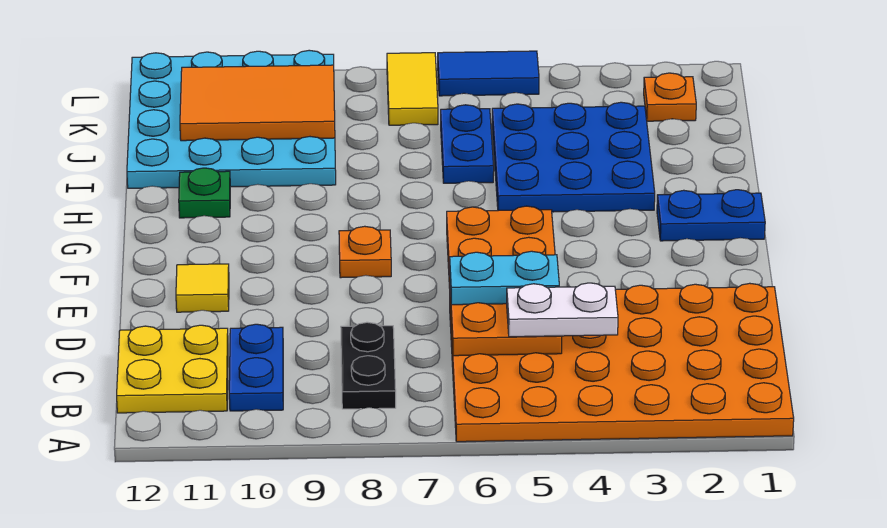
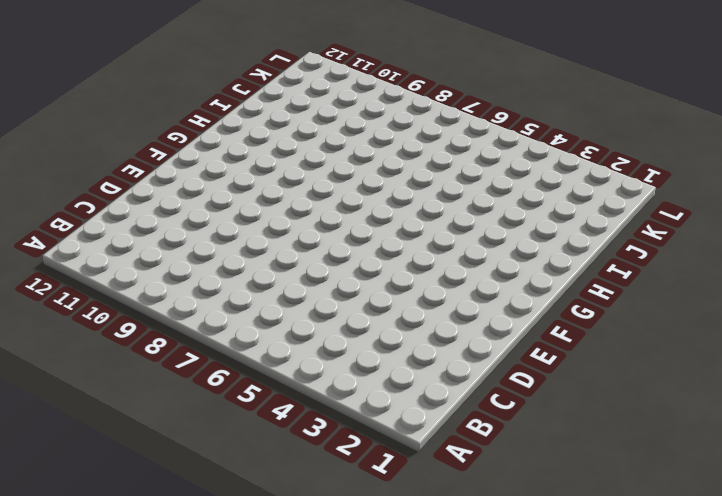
none -> orange plate A1:D6 level 1
none -> black plate B8:C8 level 1
none -> blue plate B10:C10 level 1

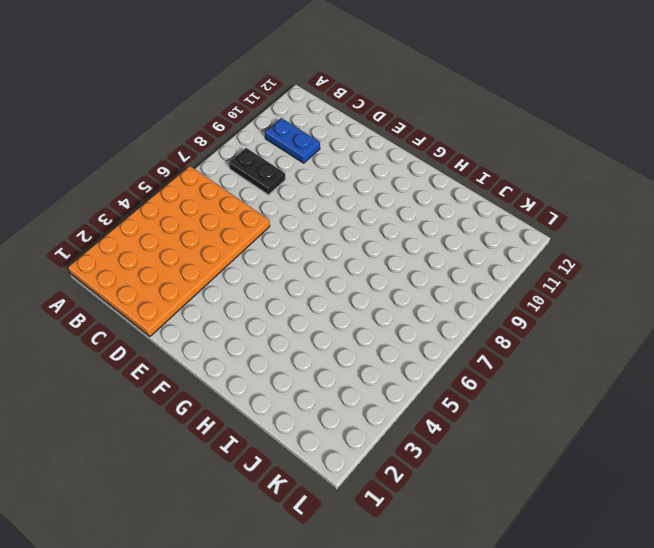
none -> yellow plate B11:C12 level 1
none -> yellow tile E11 level 1
none -> orange plate F8 level 1

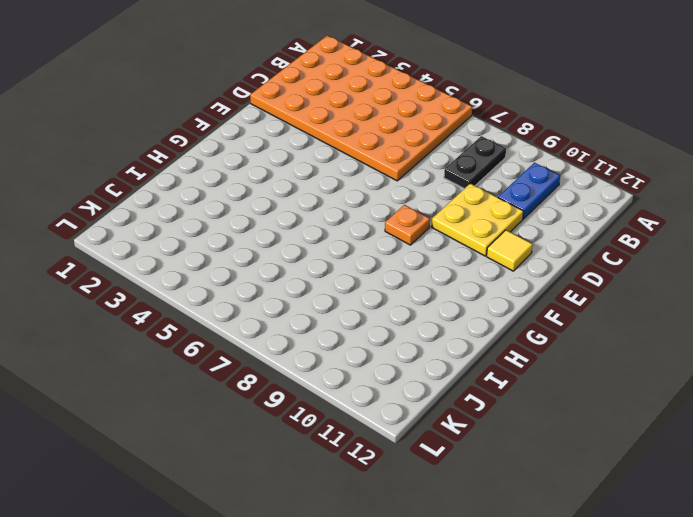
yellow plate D9:E10 level 1 -> yellow plate B11:C12 level 1
none -> blue plate G1:G2 level 1
none -> blue plate H3:J5 level 1
none -> green plate H11 level 1

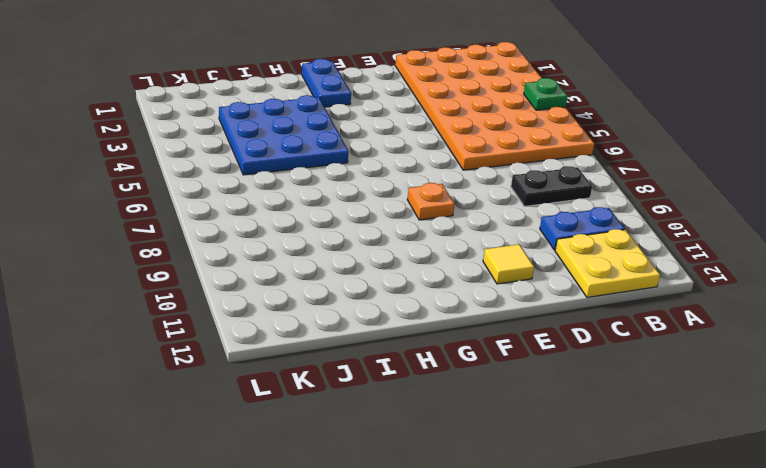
green plate A4 level 2 -> green plate H11 level 1
none -> blue plate I6:J6 level 1
none -> cyan plate I9:L12 level 1
none -> orange plate K2 level 1

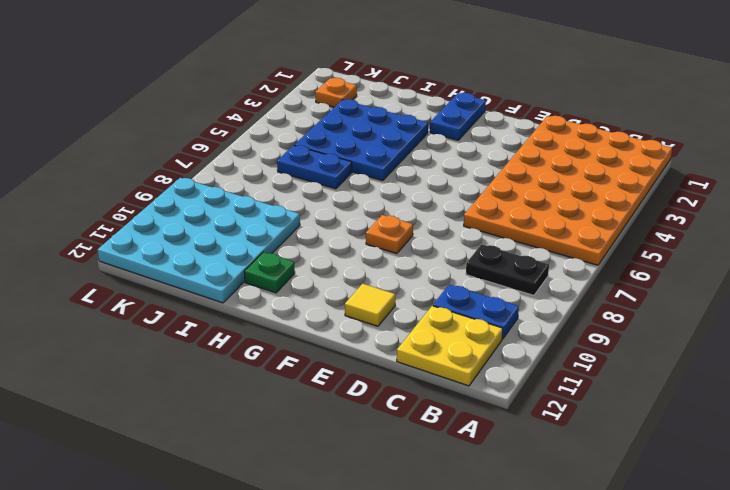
none -> yellow tile K7:L7 level 1
none -> blue tile L5:L6 level 1
none -> orange plate C5:F6 level 2

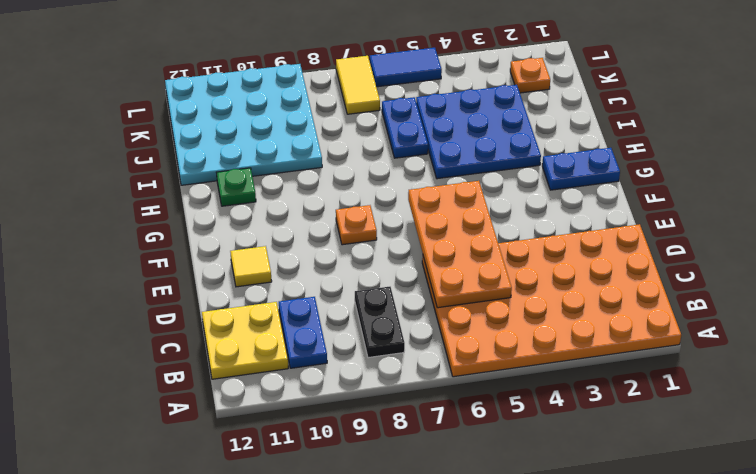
none -> orange tile J9:K11 level 2
none -> white plate C4:C5 level 3
none -> cyan plate D5:D6 level 3

